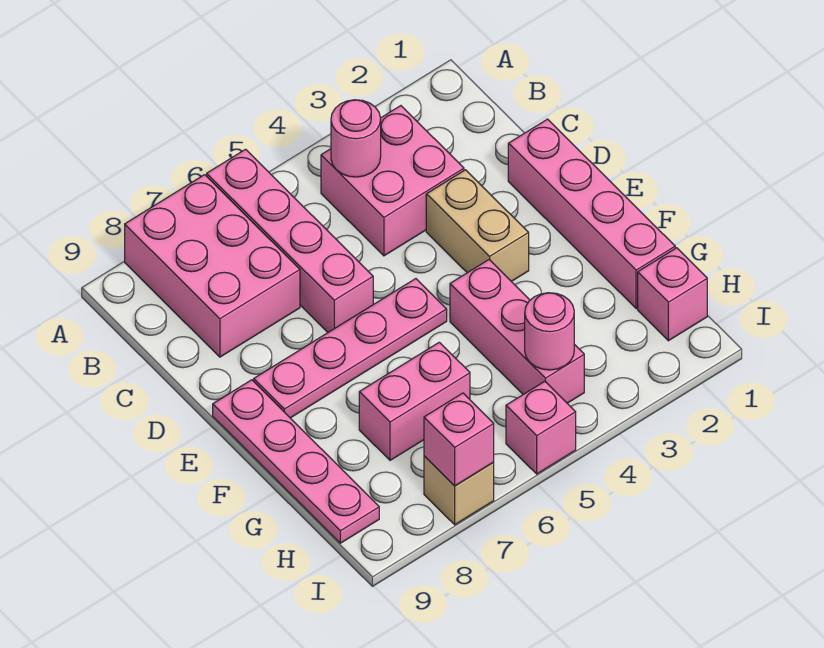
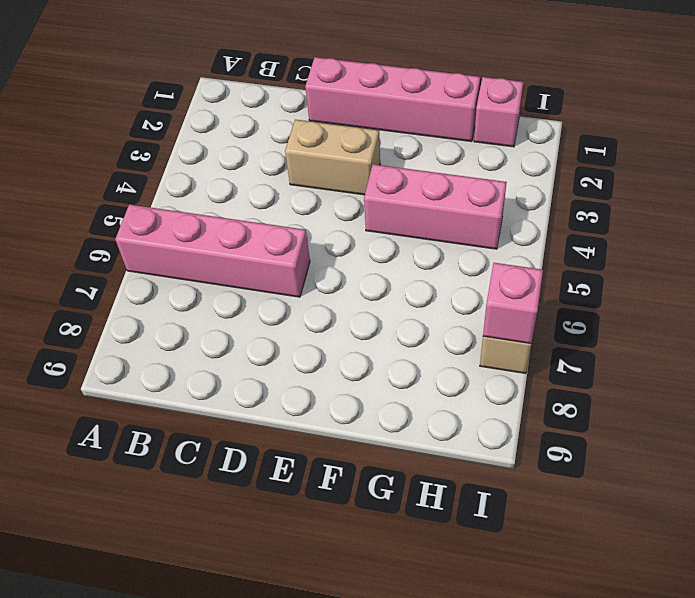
none -> pink brick A7:C8 level 1
none -> pink brick B3:C4 level 1
none -> pink plate E5:E8 level 1

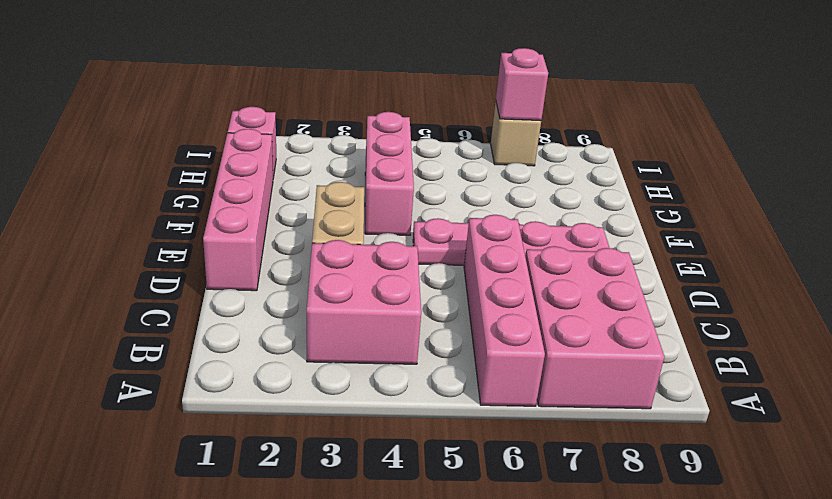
none -> pink plate E9:H9 level 1
none -> pink brick G6:G7 level 1
none -> pink brick I5 level 1

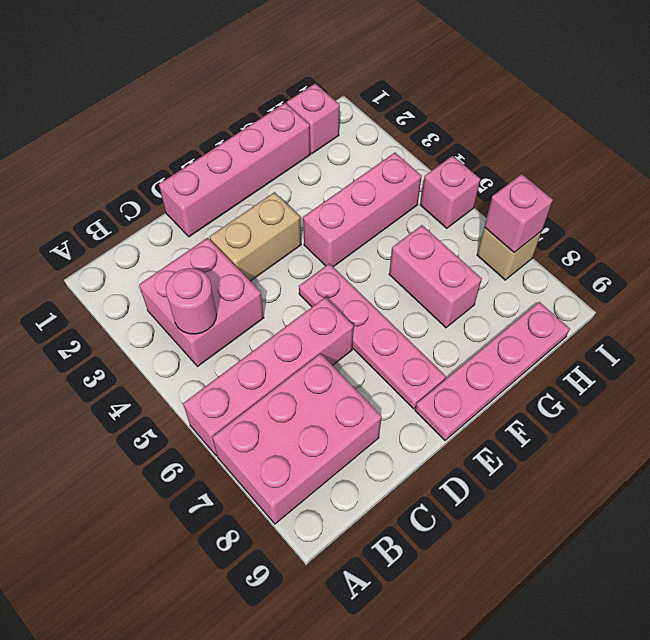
none -> pink round brick H4 level 2

